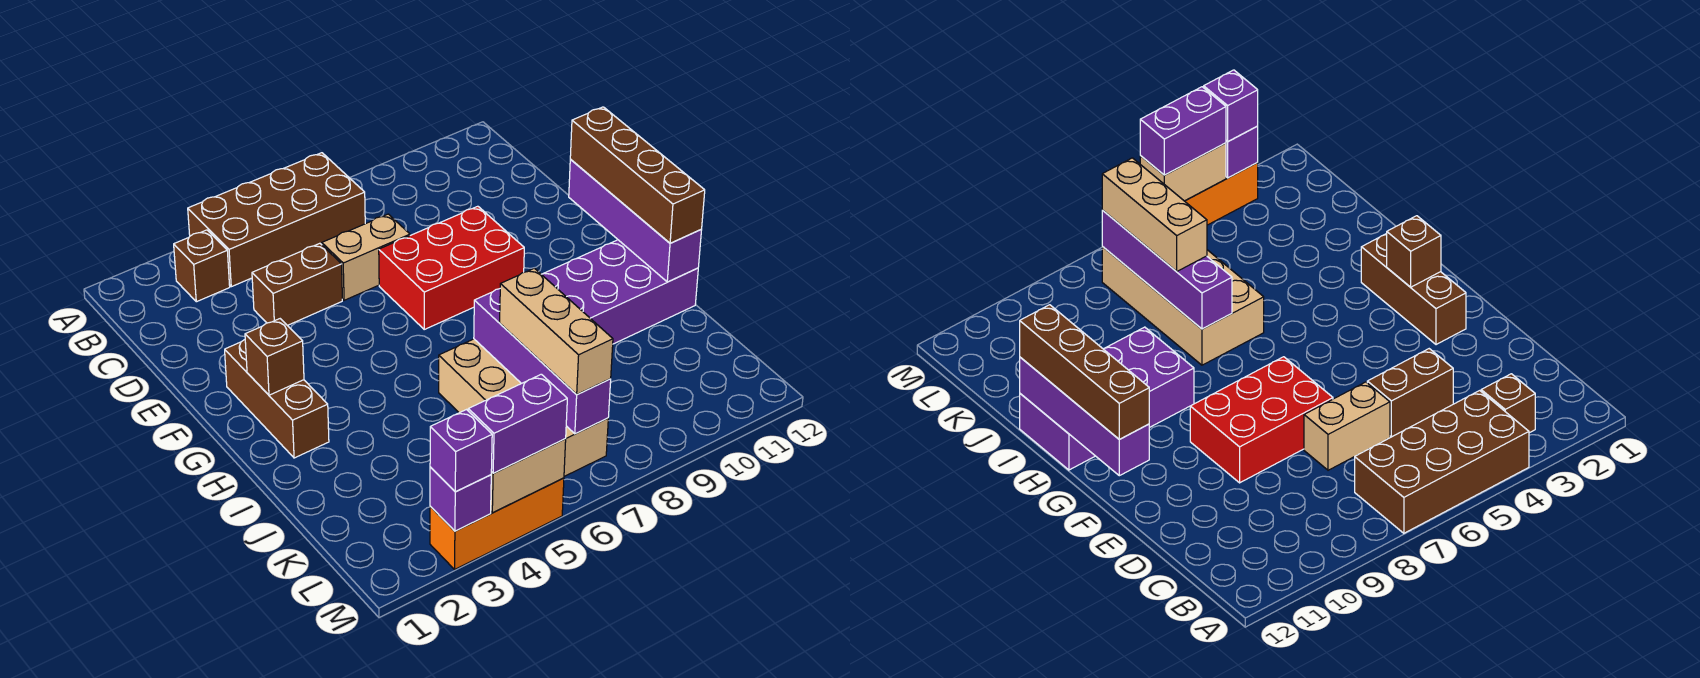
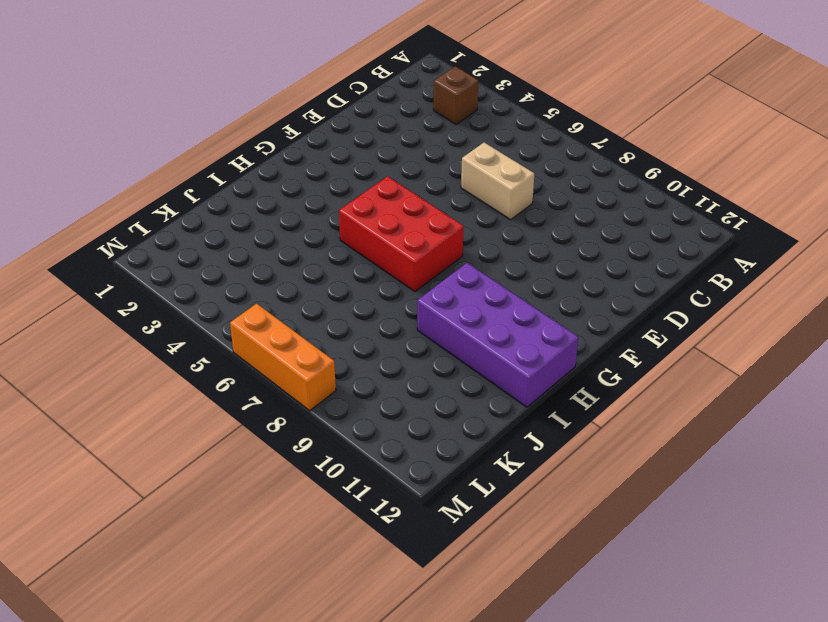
red brick G5:H7 level 1 -> red brick E7:F9 level 1
orange brick M6:M8 level 1 -> orange brick M3:M5 level 1
none -> brown brick A4:B7 level 1
none -> brown brick D4:D5 level 1
none -> brown brick F2:H2 level 1

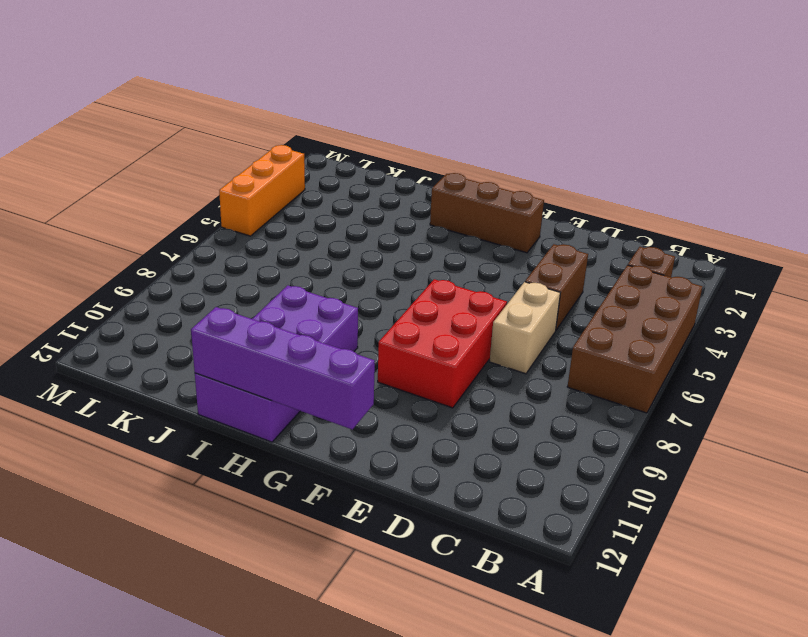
none -> tan brick I6:L7 level 1
none -> brown brick G2 level 2
none -> purple brick I7:L7 level 2

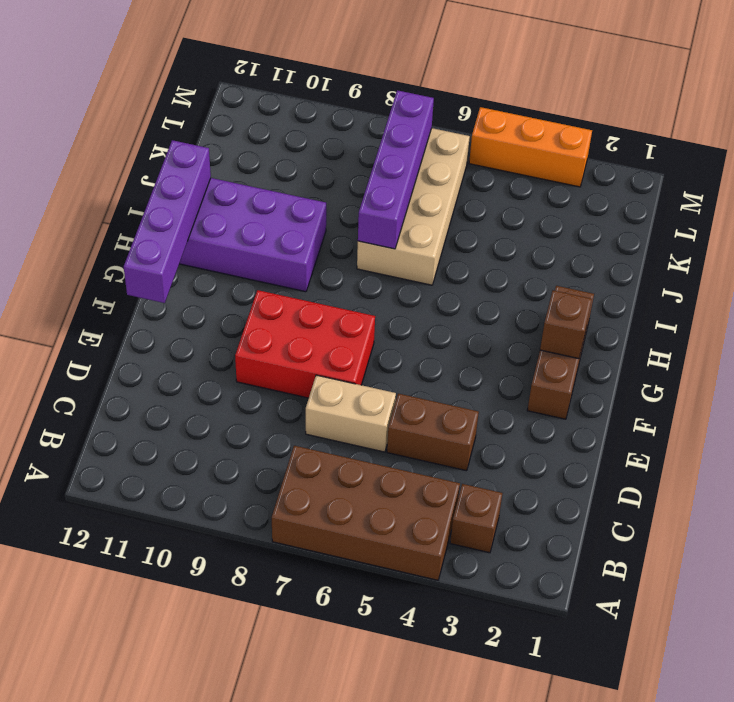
none -> purple brick M3 level 2
none -> tan brick M4:M5 level 2
none -> brown brick F12:I12 level 3

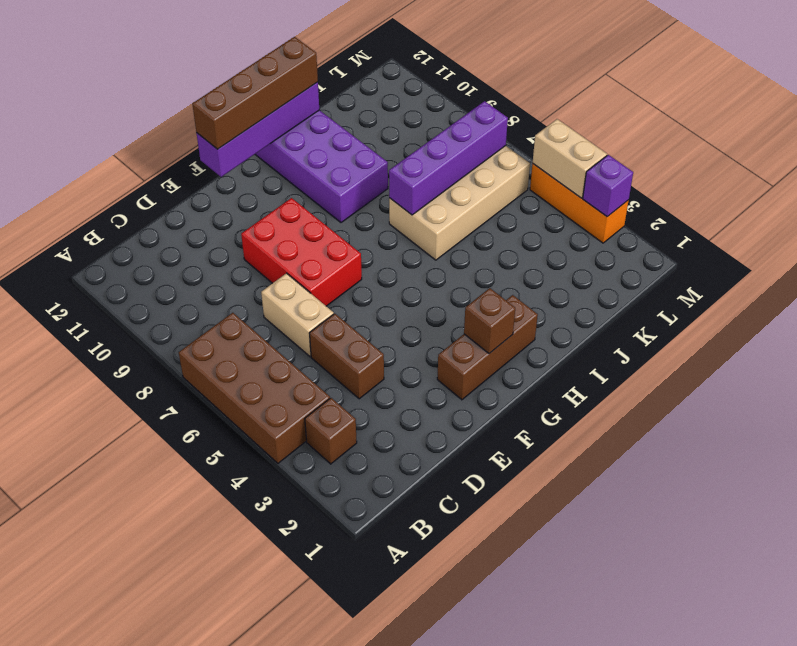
none -> tan brick J7:L7 level 3
none -> purple brick M3 level 3
none -> purple brick M4:M5 level 3

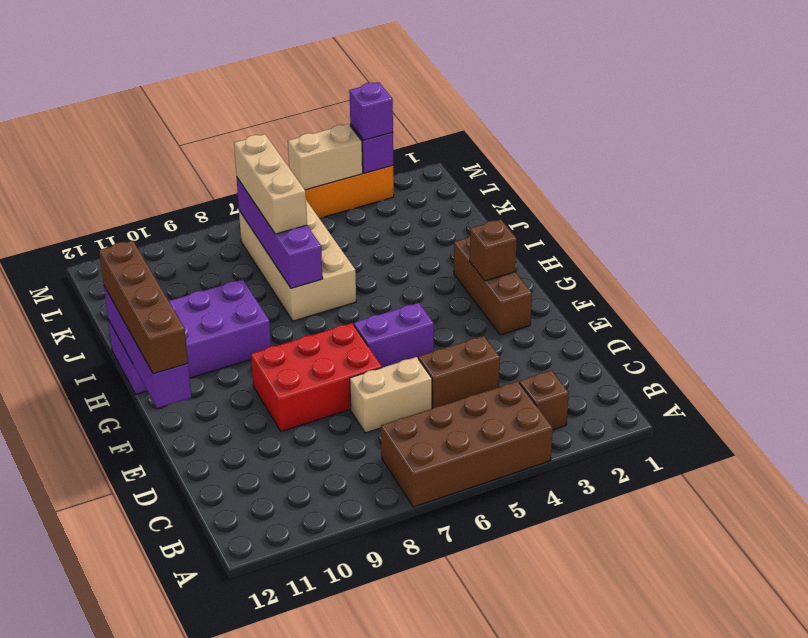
purple brick F5:F6 level 1 -> purple brick M4:M5 level 3

